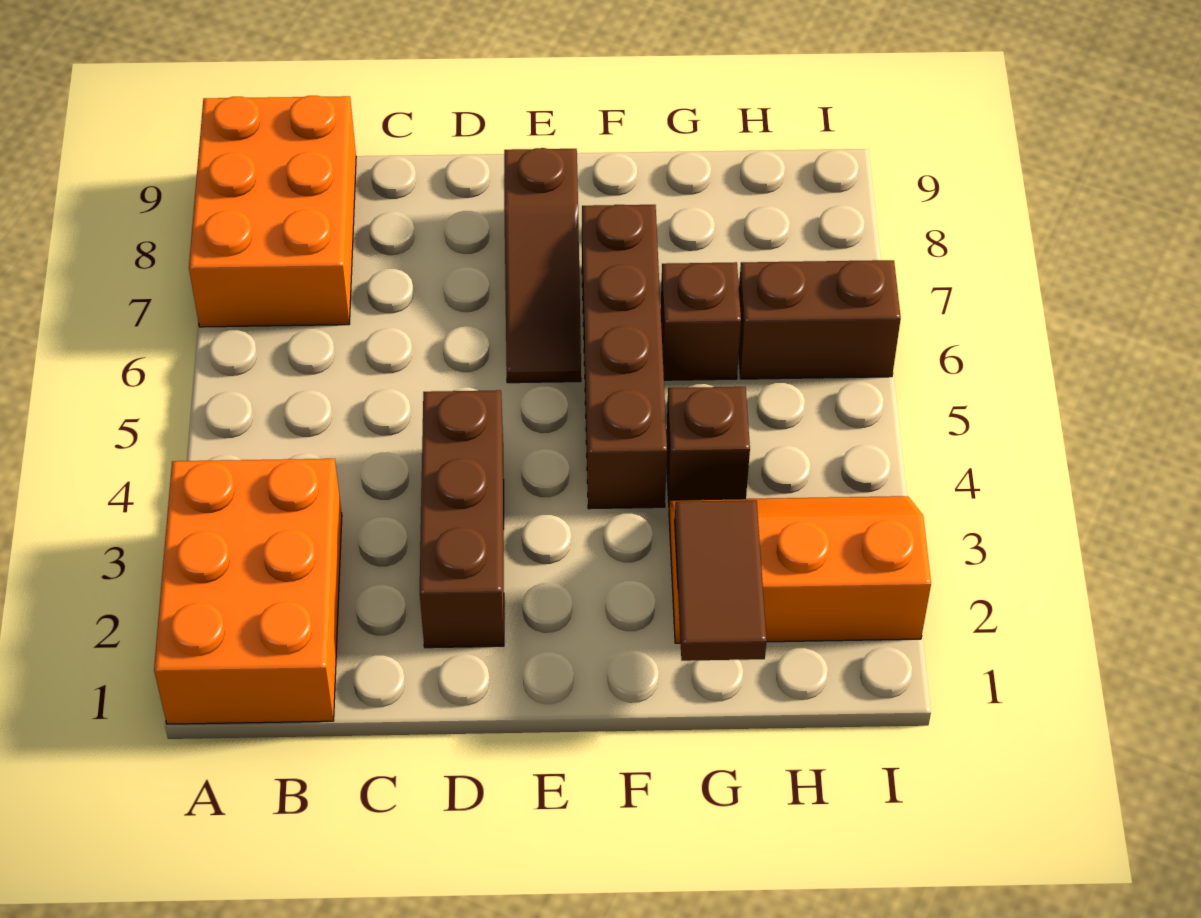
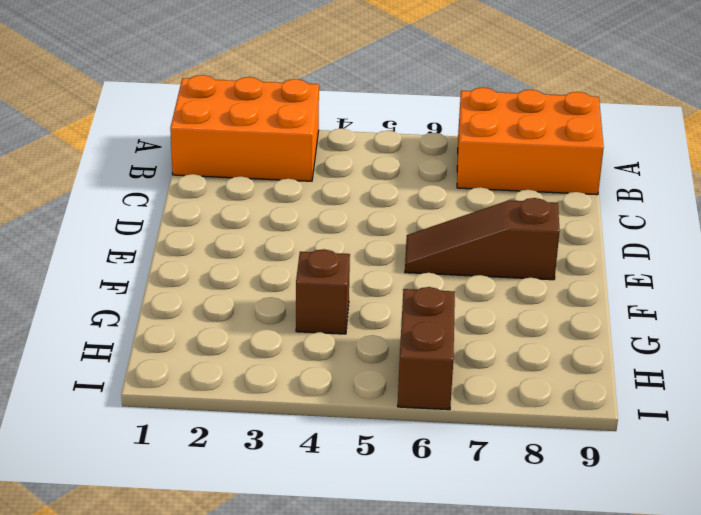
none -> brown brick D2:D4 level 1
none -> brown brick F4:F7 level 1

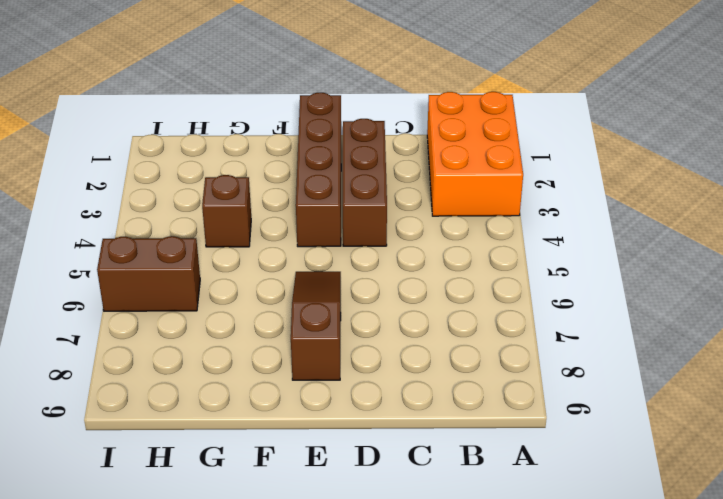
brown brick E1:E4 level 1 -> brown brick F4:F7 level 1
none -> orange brick A7:B9 level 1
none -> orange slope G2:I3 level 1 top 2

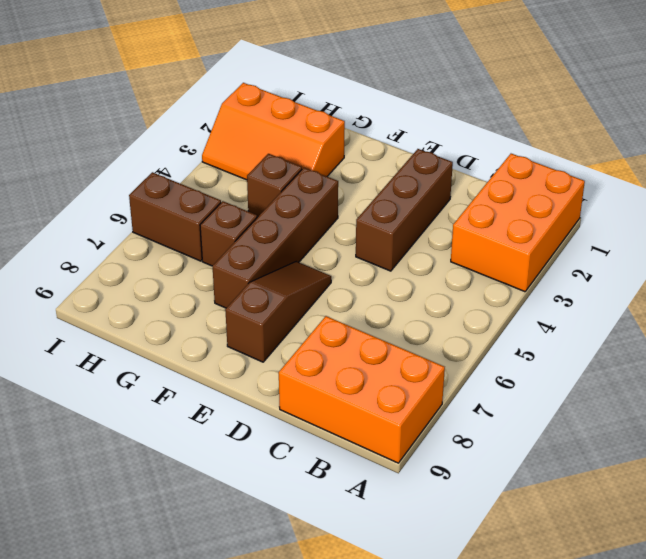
orange brick A8:C9 level 1 -> orange brick A7:B9 level 1
none -> brown tile G1:G2 level 2

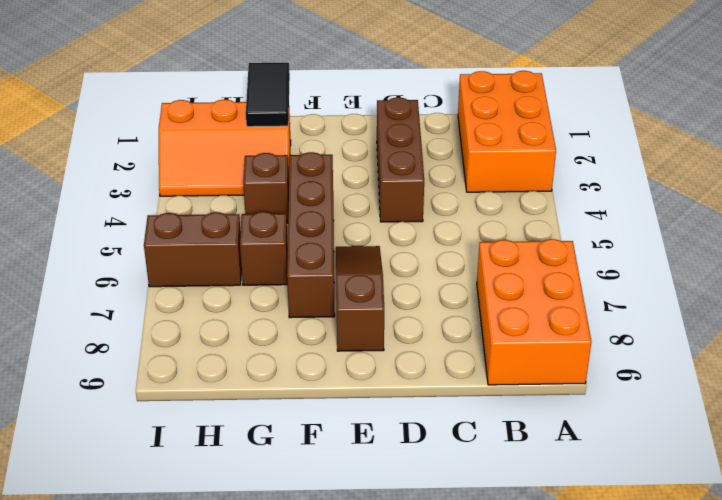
black tile G1:G2 level 2 -> brown tile G1:G2 level 2

